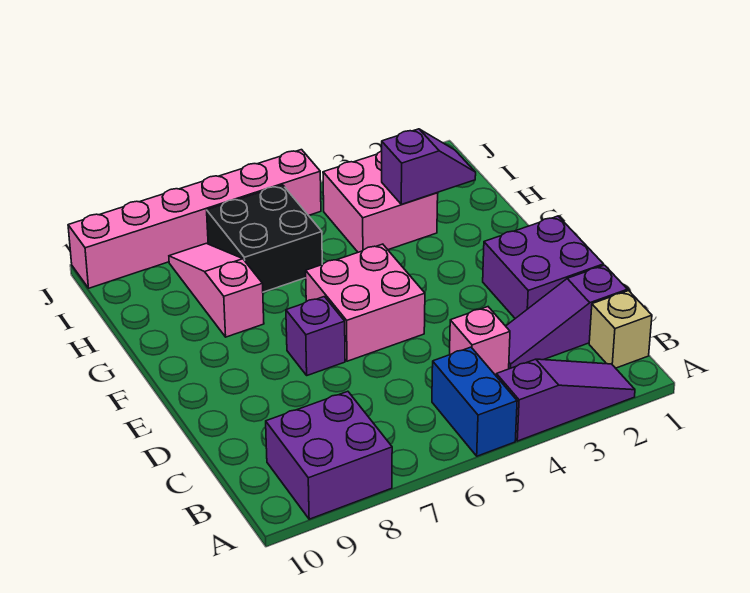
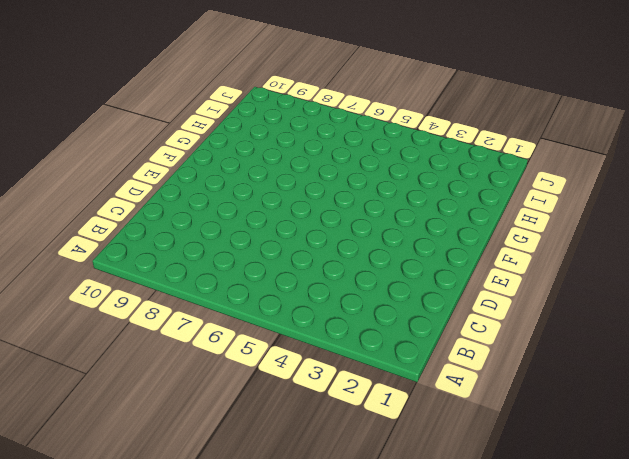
none -> purple slope A2:A4 level 1 top 4
none -> blue brick A5:B5 level 1
none -> purple brick A8:B9 level 1

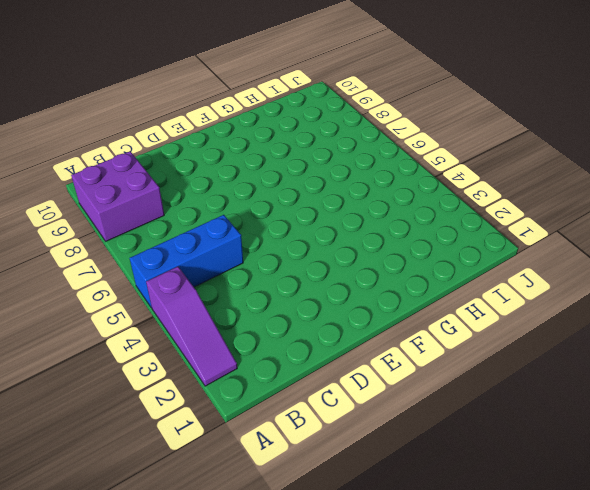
blue brick A5:C5 level 1 -> blue brick A5:B5 level 1
none -> tan brick B1 level 1
none -> purple slope C1:C3 level 1 top 1
none -> pink brick C4 level 1

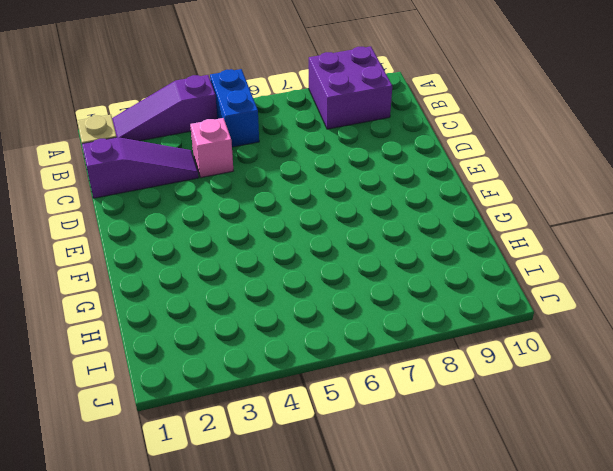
none -> purple brick D1:E2 level 1
none -> pink brick E5:F6 level 1
none -> purple brick E7 level 1

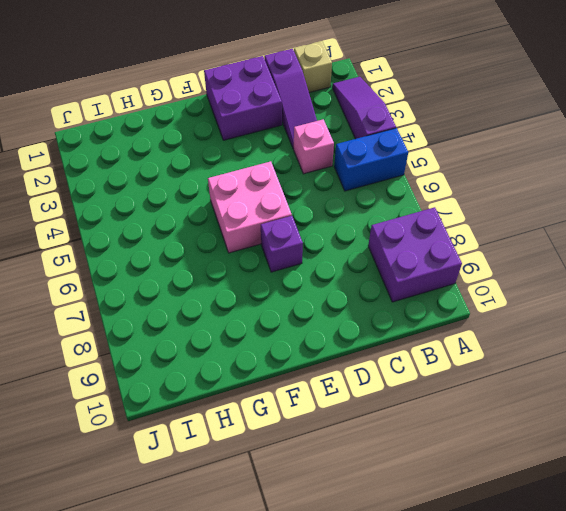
none -> pink slope G8:I8 level 1 top G
none -> pink brick H3:I4 level 1
none -> black brick H6:I7 level 1

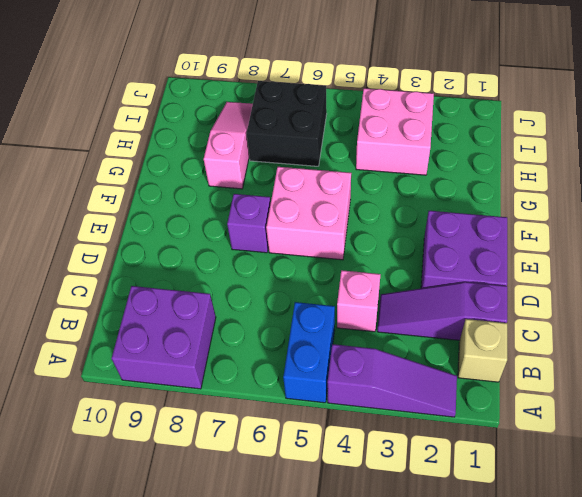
none -> pink brick J5:J10 level 1
none -> purple slope H2:H3 level 2 top 3

